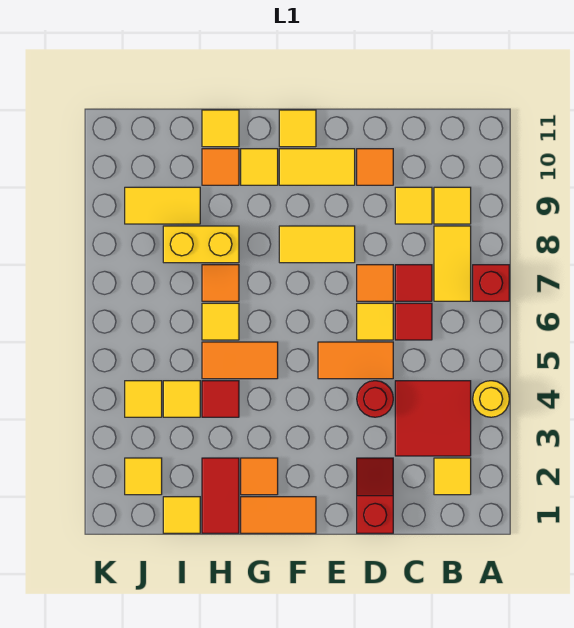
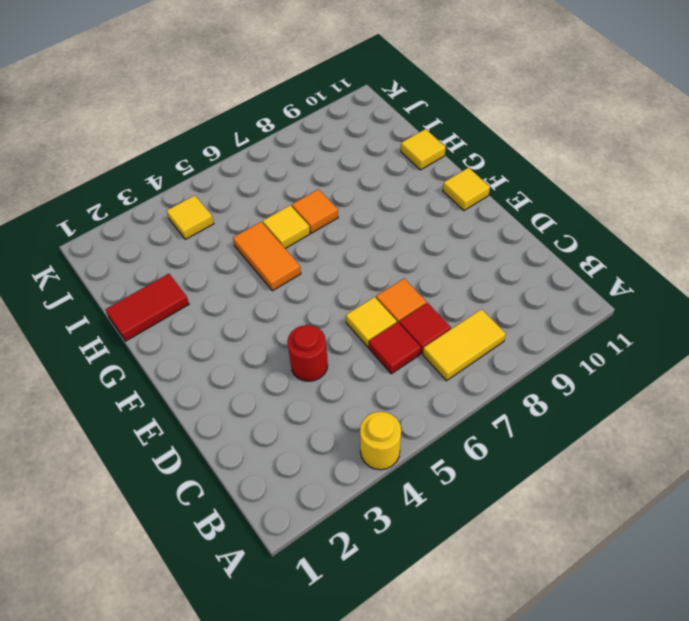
none -> red brick A7 level 1
none -> yellow tile B2 level 1
none -> red tile B3:C4 level 1
none -> yellow tile B9 level 1

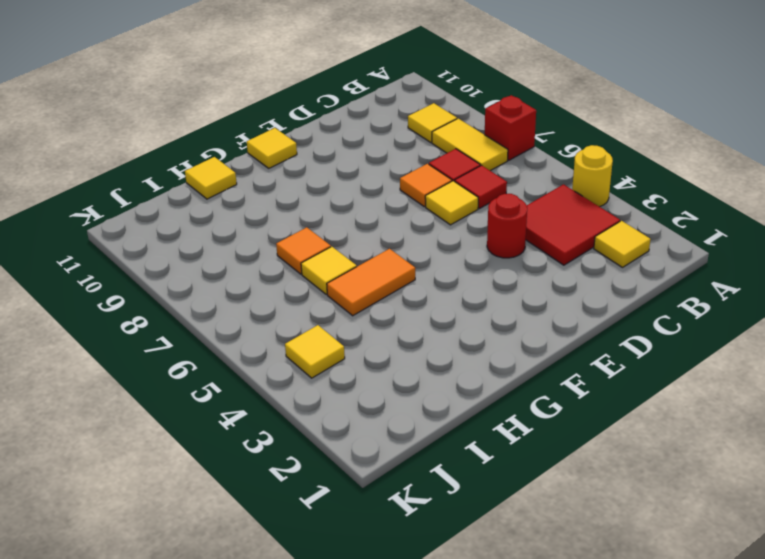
none -> yellow tile C9 level 1
none -> red slope D1:D2 level 1 top 1
none -> orange tile D5:E5 level 1
none -> orange tile D10 level 1

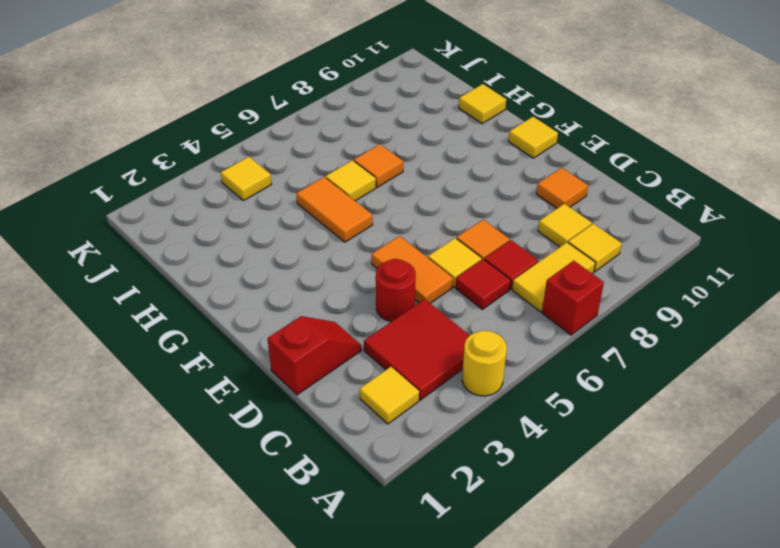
none -> yellow tile E8:F8 level 1
none -> yellow tile E10:F10 level 1
none -> orange tile F1:G1 level 1
none -> orange tile G2 level 1

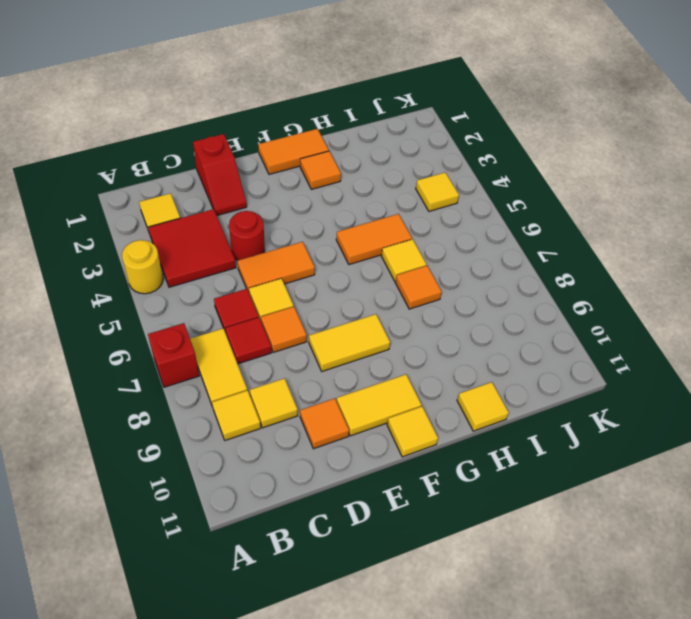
none -> yellow tile G10 level 1
none -> red tile H1:H2 level 1
none -> red tile H4 level 1
none -> yellow brick H8:I8 level 1

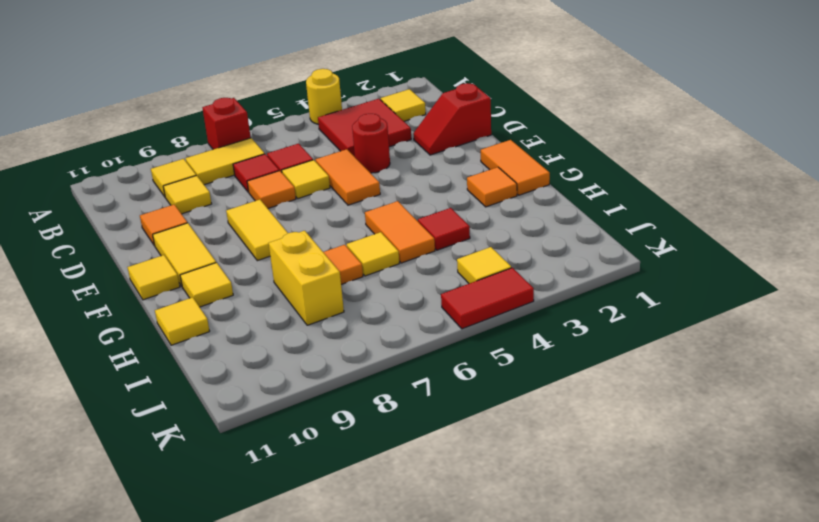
red tile K4:K5 level 1 -> red tile H1:H2 level 1
none -> orange tile H10 level 1
none -> yellow tile I1 level 1
none -> yellow tile I4 level 1
none -> yellow tile I9:J9 level 1

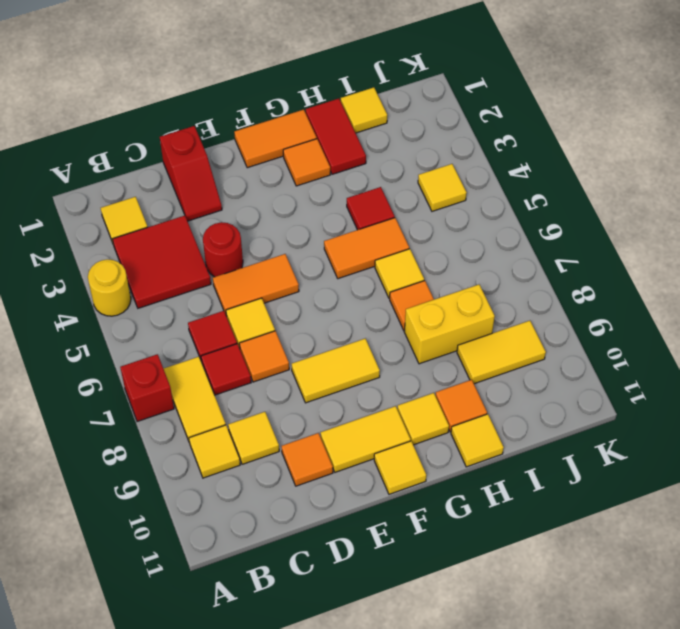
none -> yellow tile I4 level 1
none -> yellow tile J2 level 1

